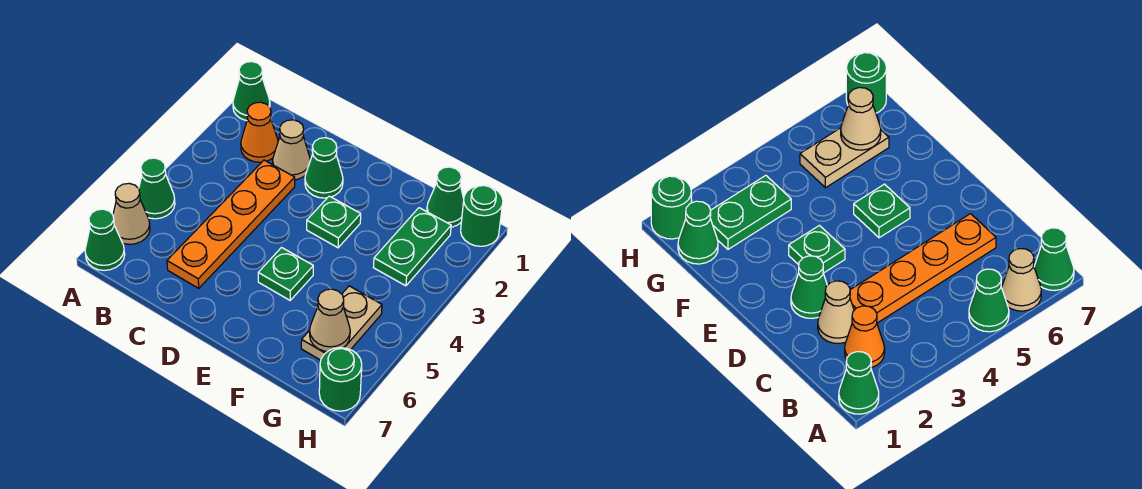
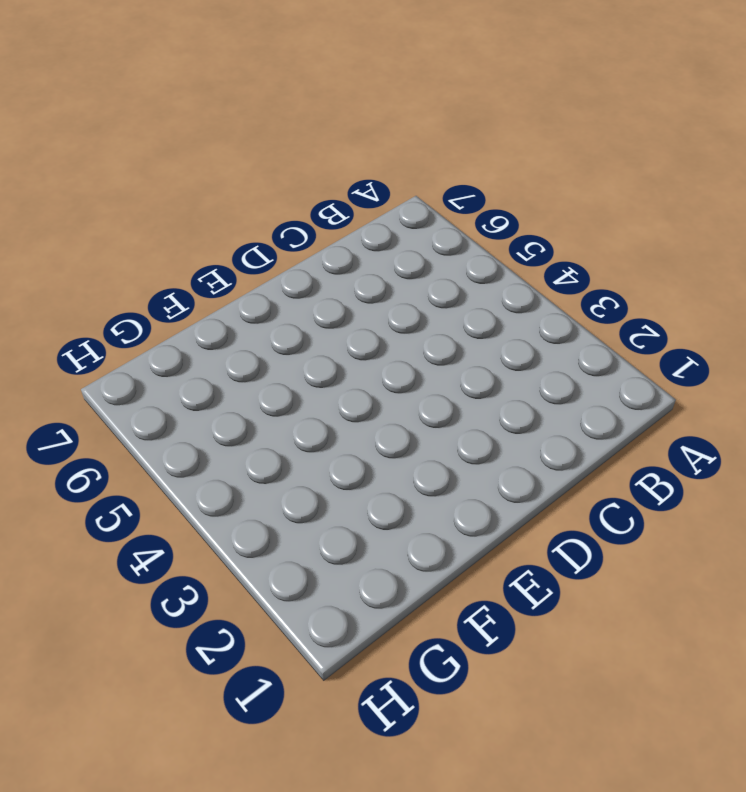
none -> green cone A1 level 1
none -> green cone A5 level 1
none -> tan cone A6 level 1

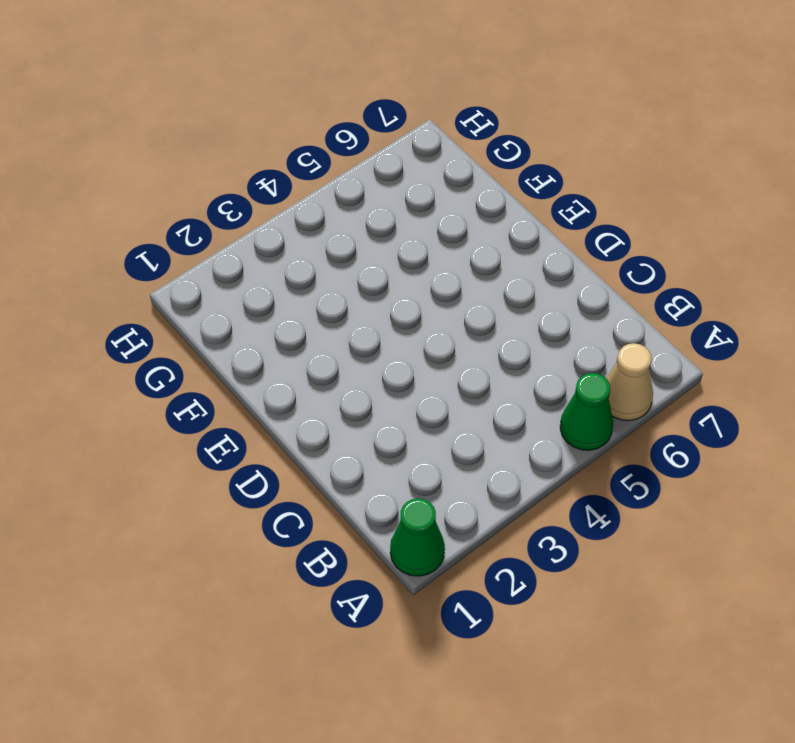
none -> green cone A7 level 1
none -> orange cone B2 level 1
none -> tan cone C2 level 1

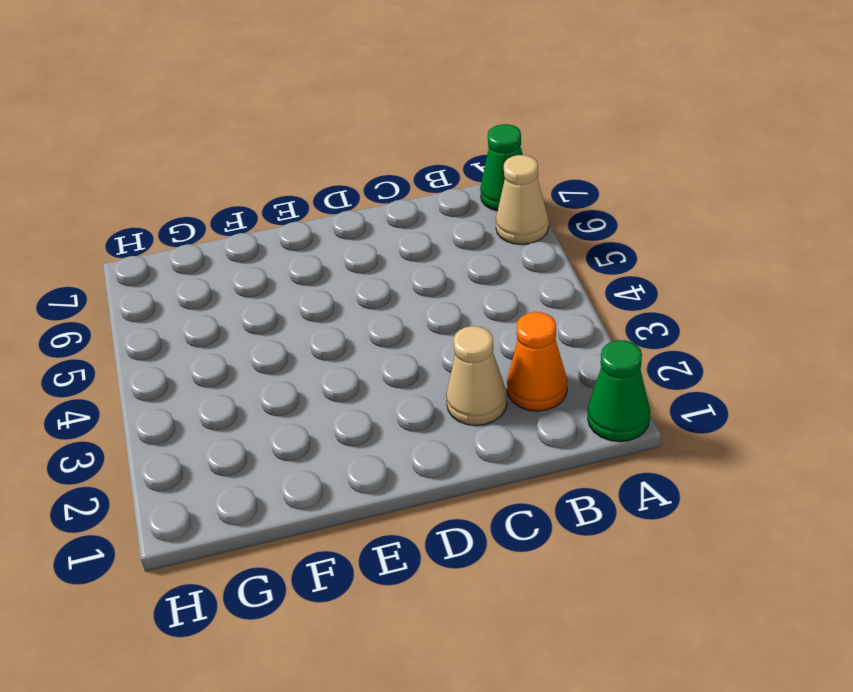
none -> green cone A5 level 1
none -> orange plate C3:C6 level 1
none -> green cone D2 level 1

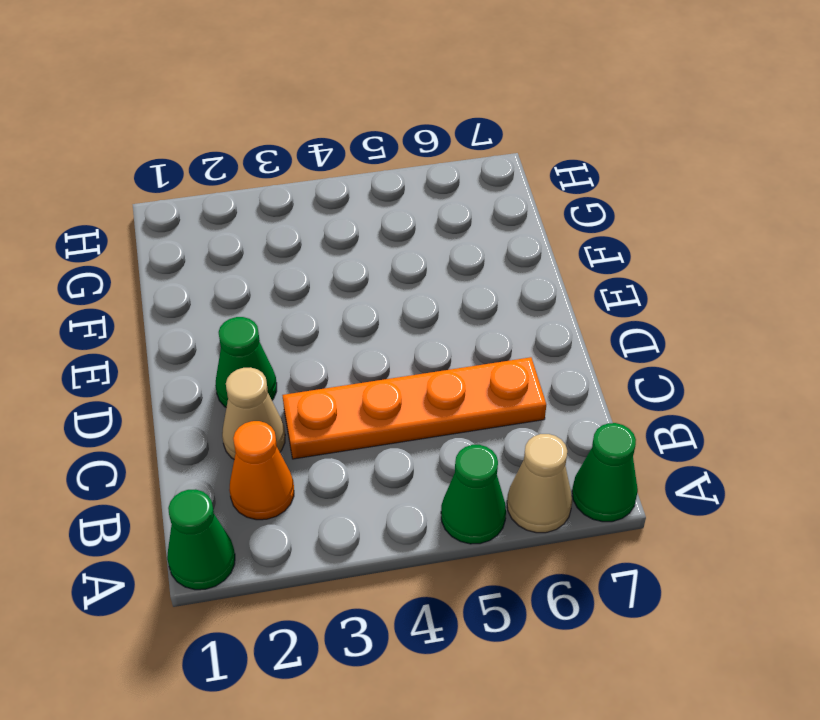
none -> green plate E3 level 1
none -> green plate E5 level 1
none -> green cone G1 level 1

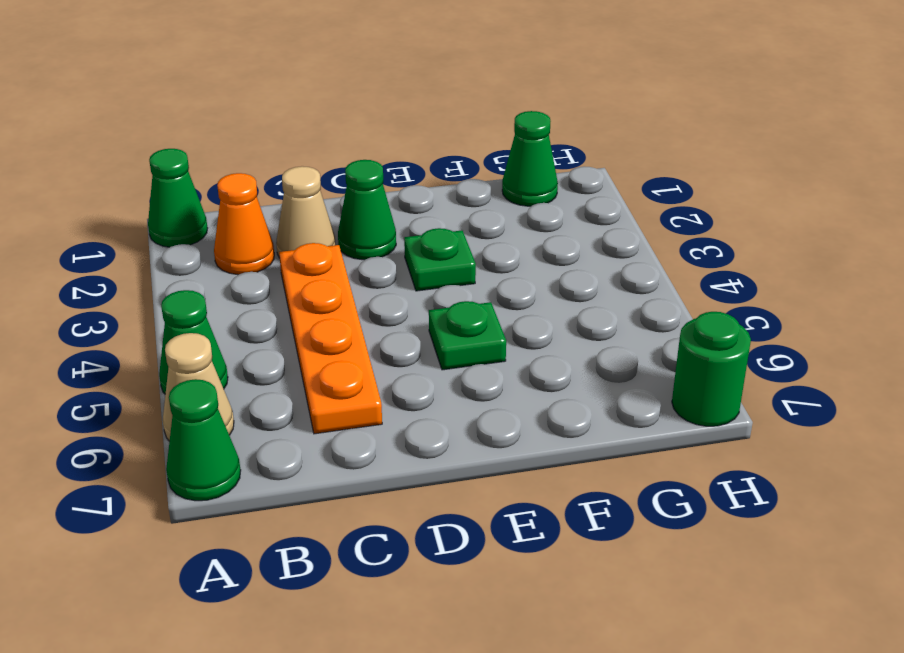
none -> green plate G2:G3 level 1
none -> tan plate G5:G6 level 1
none -> green round brick H1 level 1

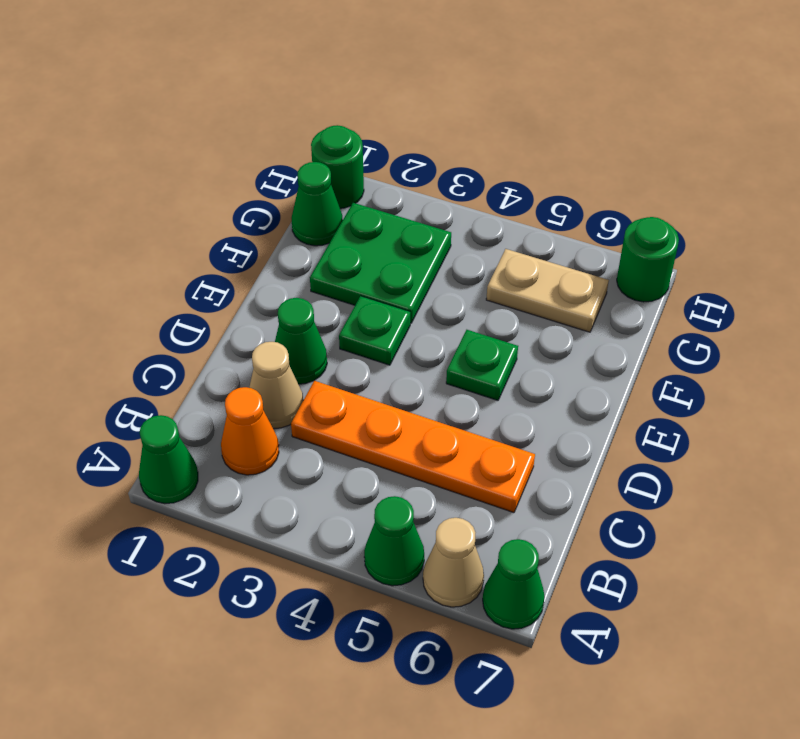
green plate F2:G3 level 1 -> green plate G2:G3 level 1
none -> tan cone G6 level 2

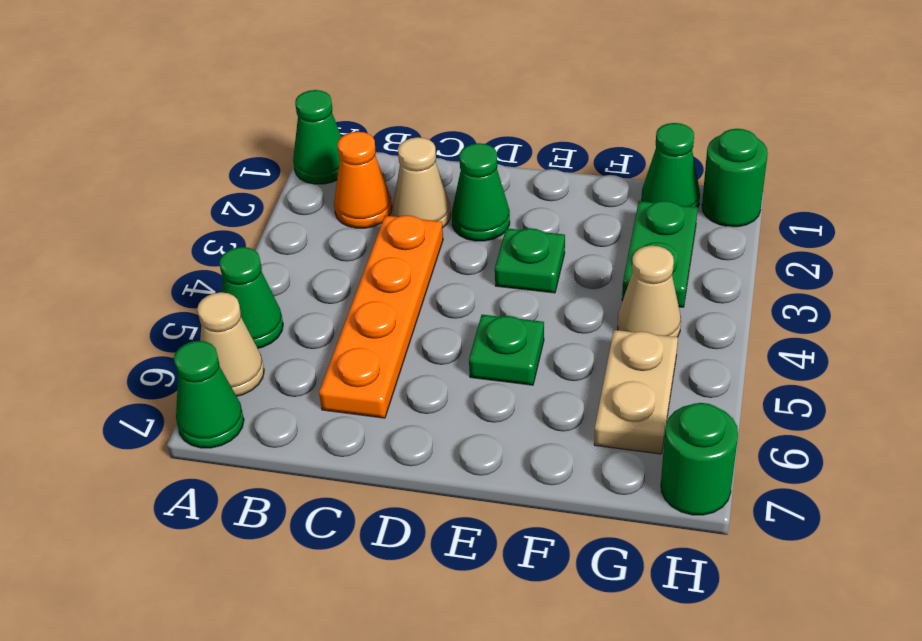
tan cone G4 level 1 -> tan cone G6 level 2

